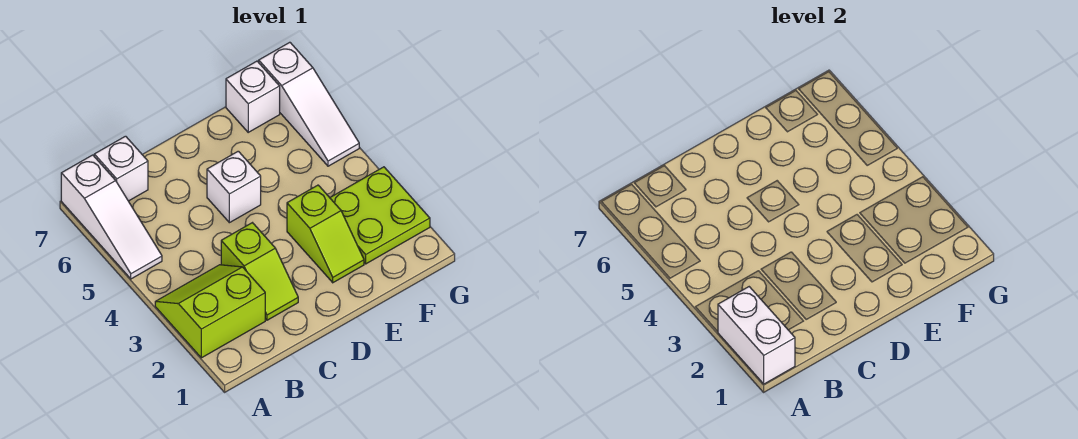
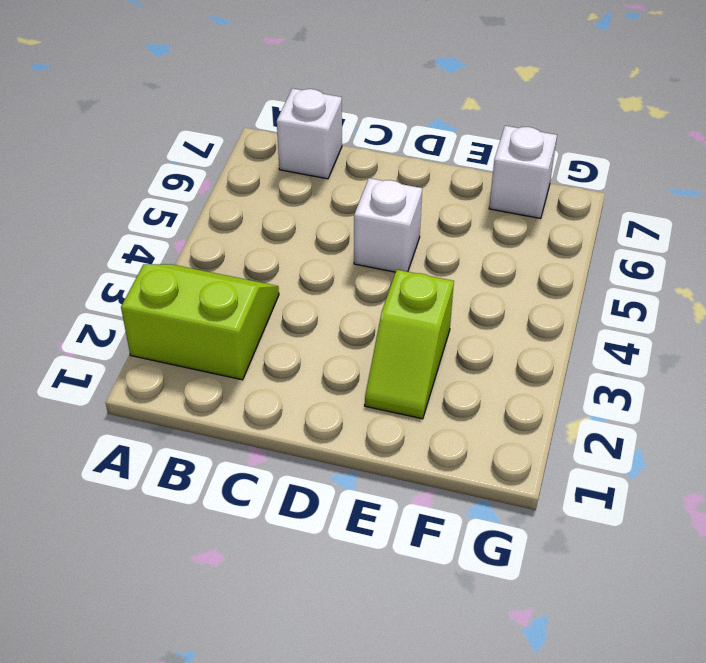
none -> white slope A5:A7 level 1 top 7
none -> lime slope C2:C3 level 1 top 3

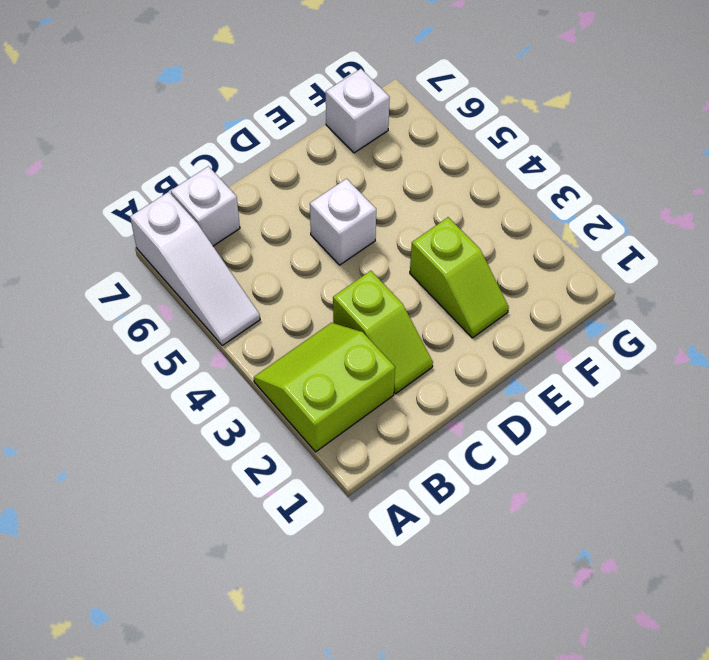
none -> lime plate F2:G3 level 1
none -> white slope G5:G7 level 1 top 7

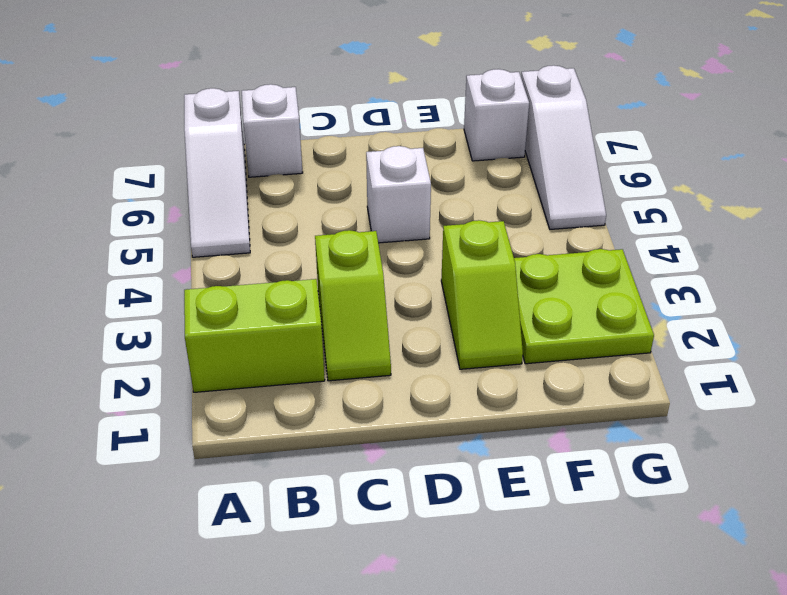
none -> white brick A1:A2 level 2

